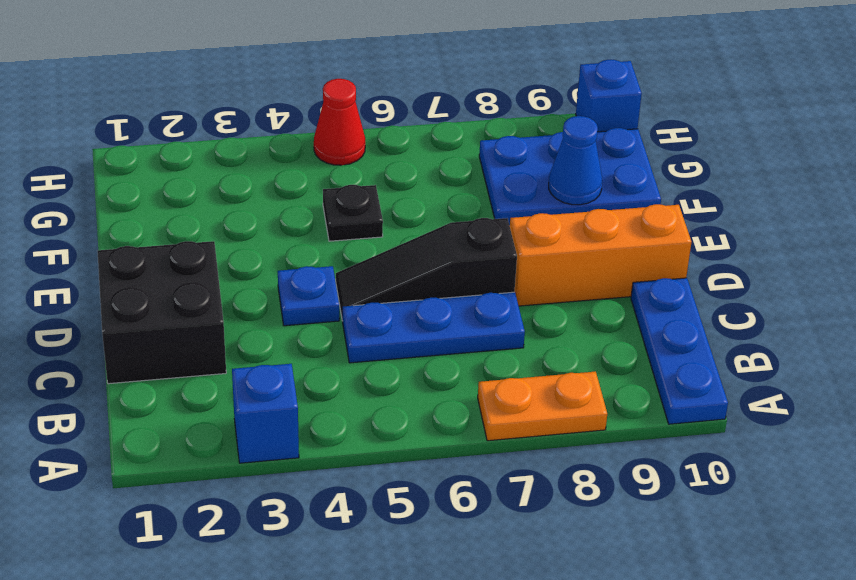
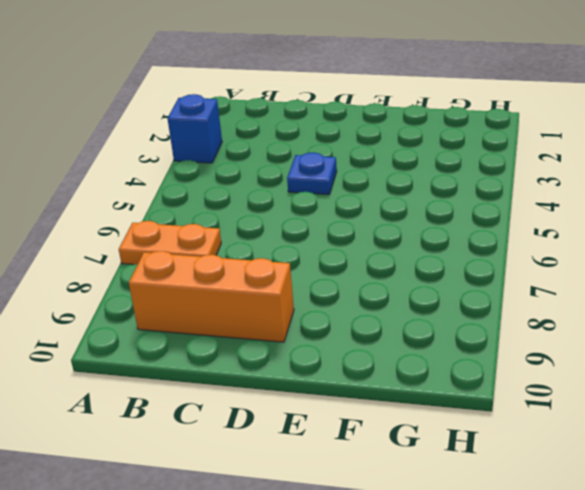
orange plate A7:B7 level 1 -> orange plate A7:A8 level 1
orange brick B9:D9 level 1 -> orange brick D8:D10 level 1
none -> blue plate A10:C10 level 1
none -> black brick C1:D2 level 1
none -> blue plate C5:C7 level 1

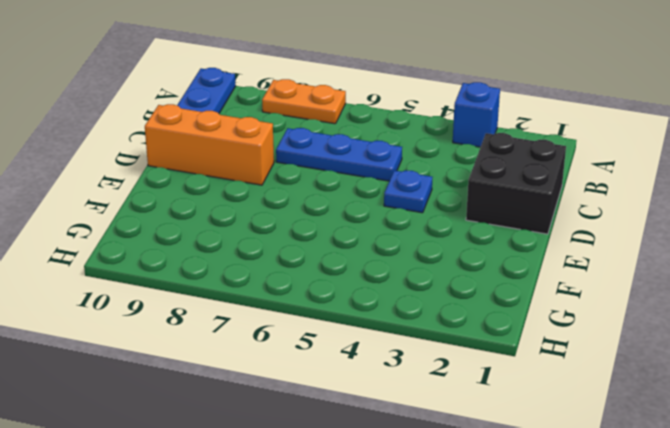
none -> black slope D5:D7 level 1 top 7
none -> black plate F5 level 1
none -> blue plate F8:G10 level 1

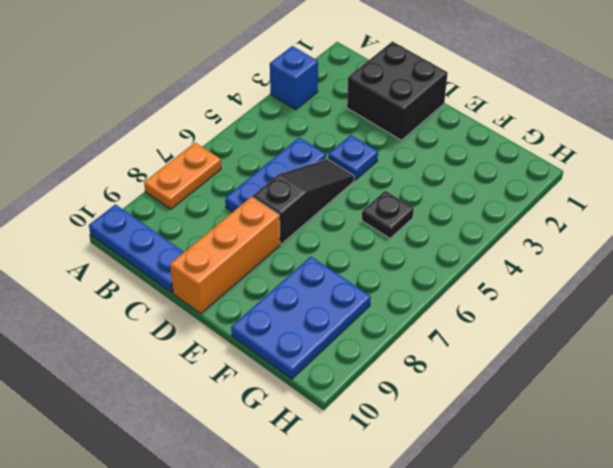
none -> red cone H5 level 1
none -> blue brick H10 level 1
none -> blue cone F9 level 2

